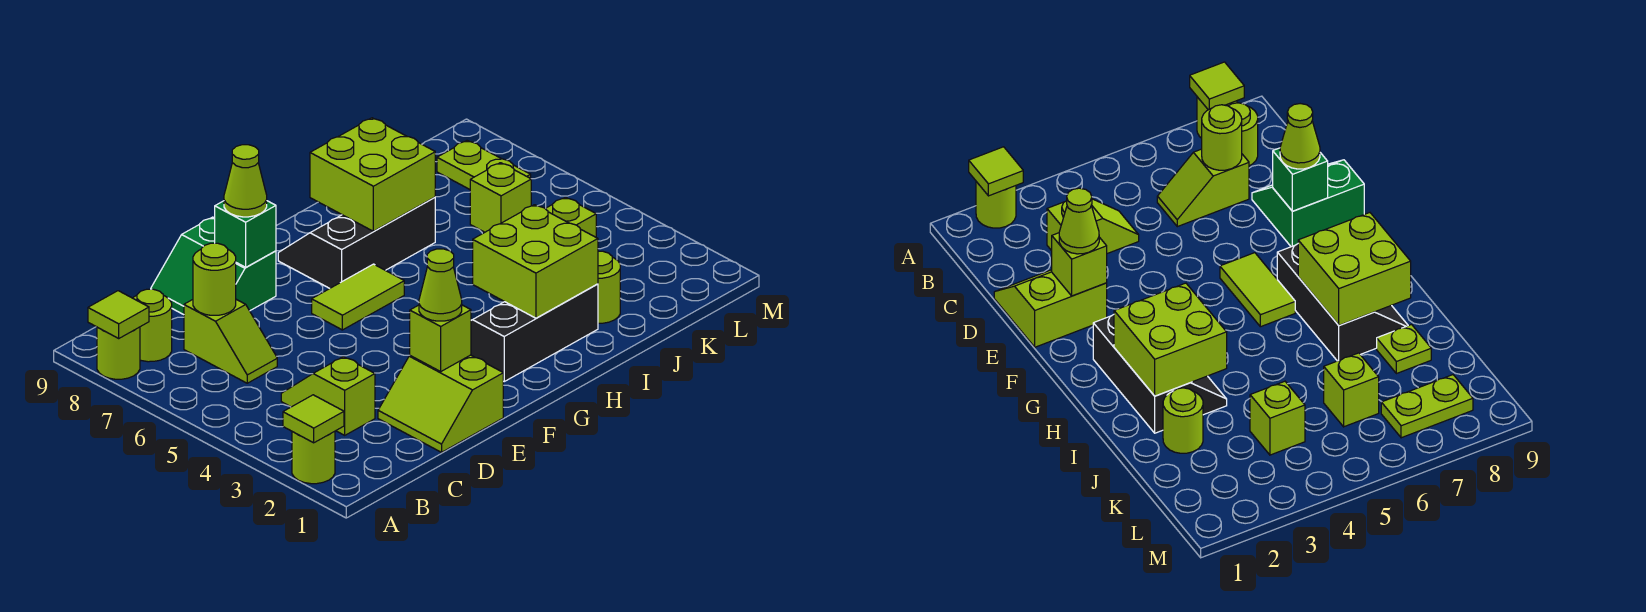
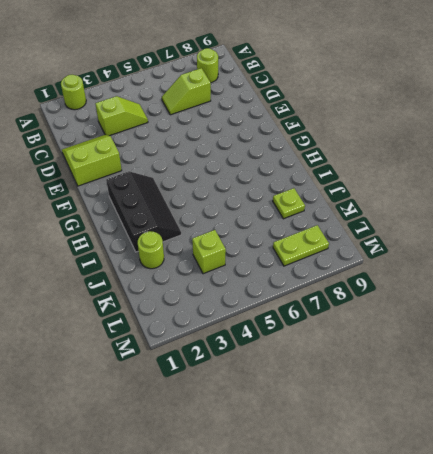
none -> lime round brick A8 level 1
none -> green slope D8:E9 level 1 top E
none -> lime tile F6:G6 level 1

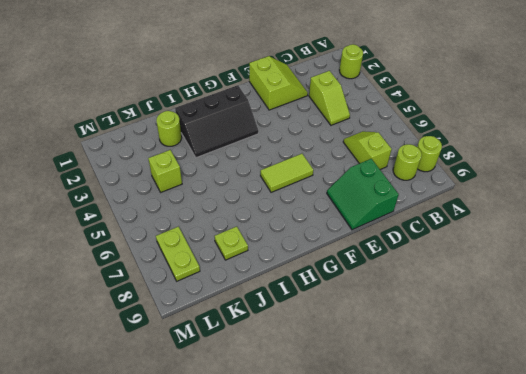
green slope D8:E9 level 1 top D -> green slope D8:E9 level 1 top E
none -> black slope G7:I8 level 1 top 7
none -> lime brick K6 level 1
none -> lime tile A2 level 2

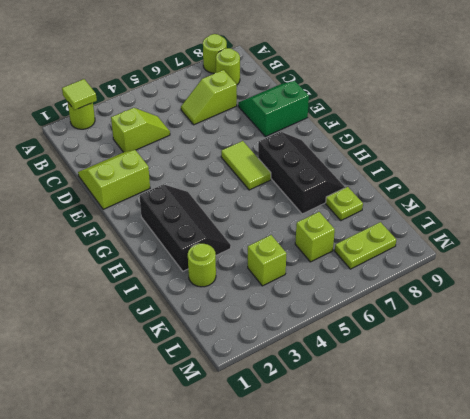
none -> lime tile A8 level 2
none -> lime round brick C7 level 2
none -> lime brick E2 level 2

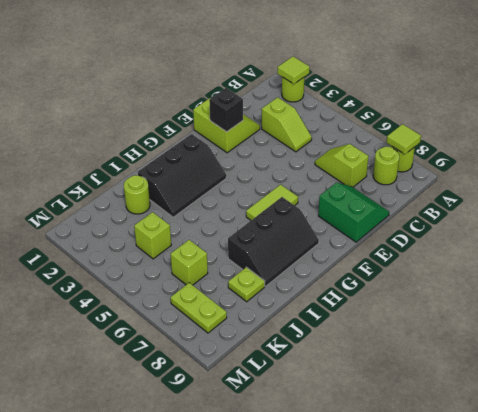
black brick E2 level 2 -> lime brick E2 level 2
none -> lime round brick C7 level 2
none -> green brick E8 level 2
none -> lime brick H2:I3 level 2

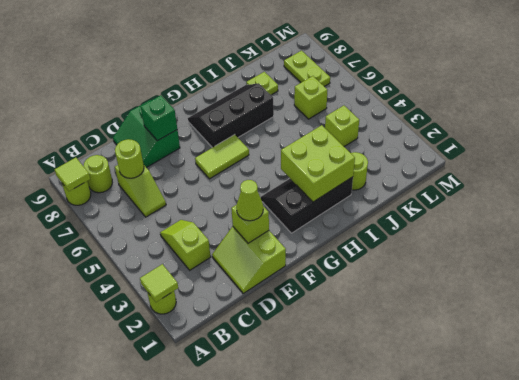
none -> lime brick H7:I8 level 2
none -> lime cone E8 level 3

